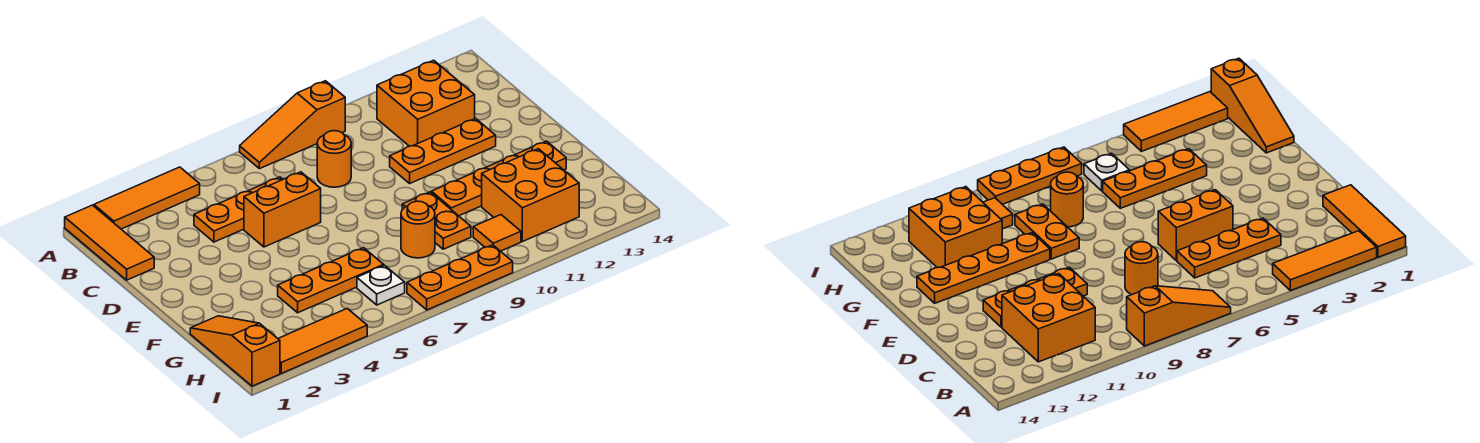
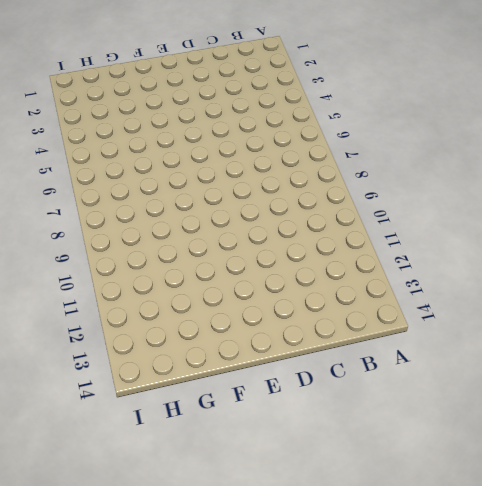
none -> orange tile A1:C1 level 1
none -> orange tile A2:A4 level 1
none -> orange slope A7:A9 level 1 top 9

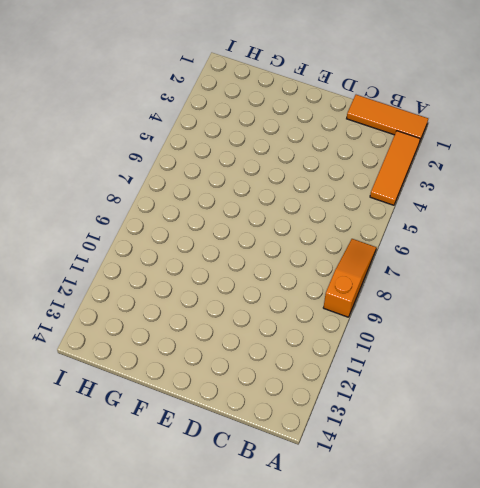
none -> orange brick B11:C12 level 1
none -> orange plate C4:C6 level 1
none -> orange round brick C8 level 1

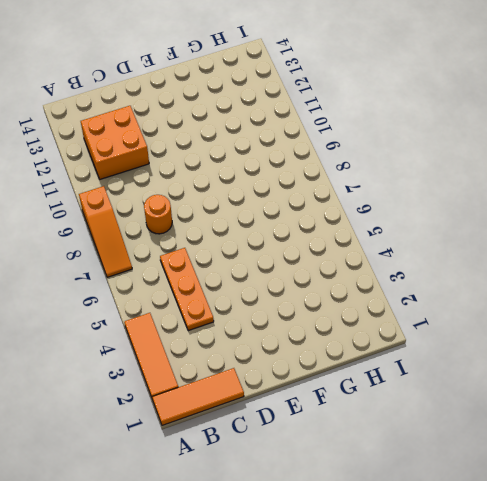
none -> orange brick D5:D6 level 1
none -> orange plate D10:D12 level 1
none -> orange plate F9:G9 level 1

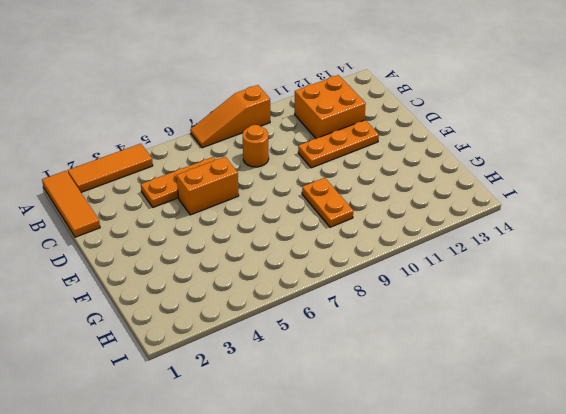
none -> orange plate F10:F13 level 1
none -> orange slope G1:I1 level 1 top I
none -> orange plate G4:G6 level 1

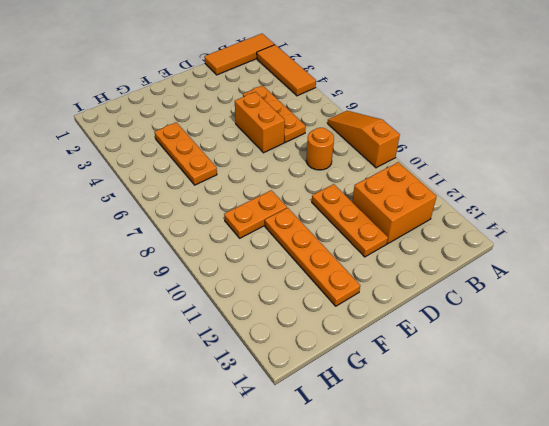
none -> orange slope G1:I1 level 1 top I
none -> orange round brick G8 level 1
none -> orange brick G11:H12 level 1

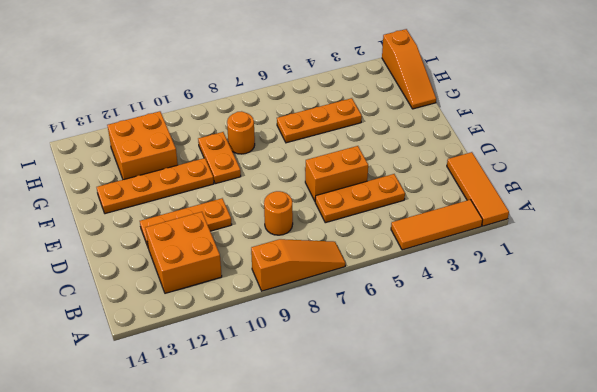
none -> white plate H6 level 1
none -> orange tile H10 level 1
none -> orange tile I2:I4 level 1

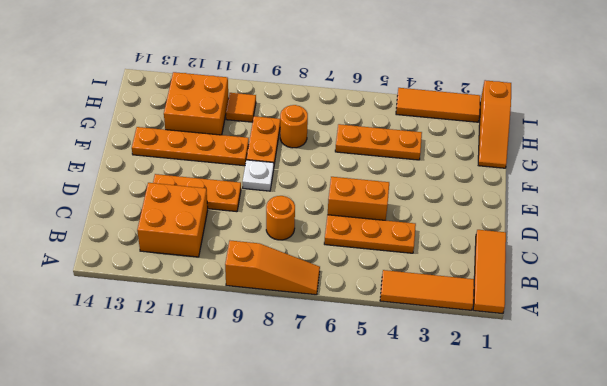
white plate E9 level 1 -> white plate H6 level 1
none -> orange plate I7:I9 level 1

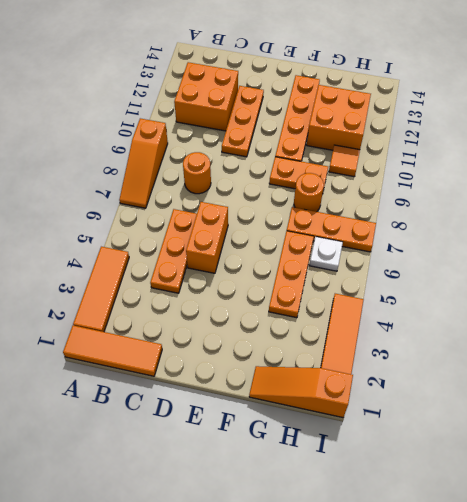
orange plate G7:I7 level 1 -> orange plate I7:I9 level 1

